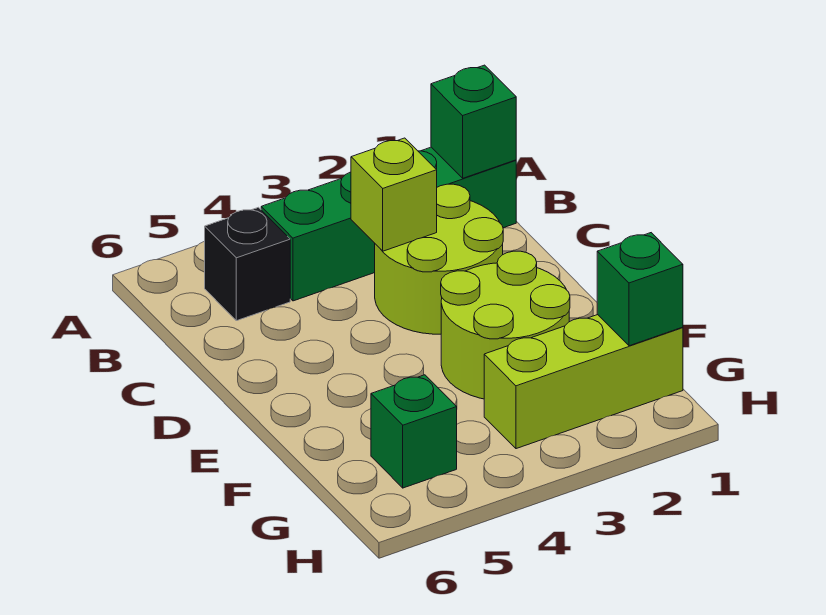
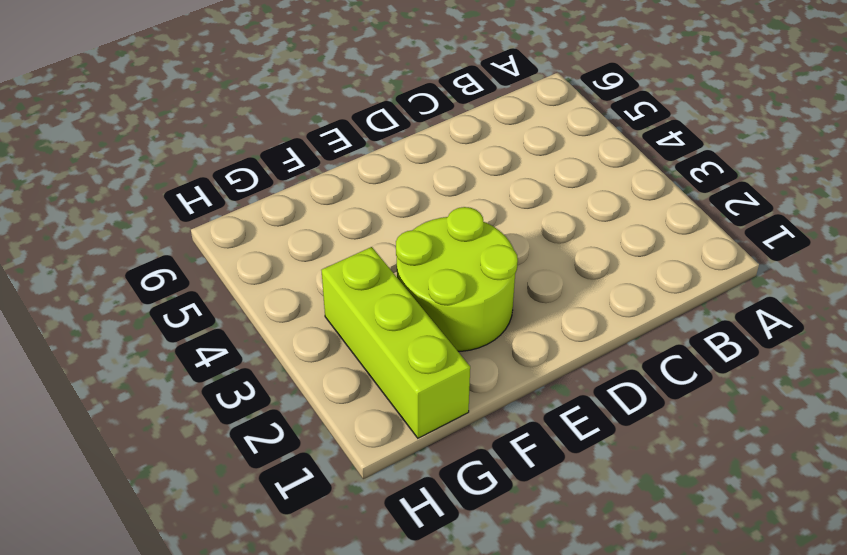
none -> green brick B1:B4 level 1
none -> black brick B5 level 1

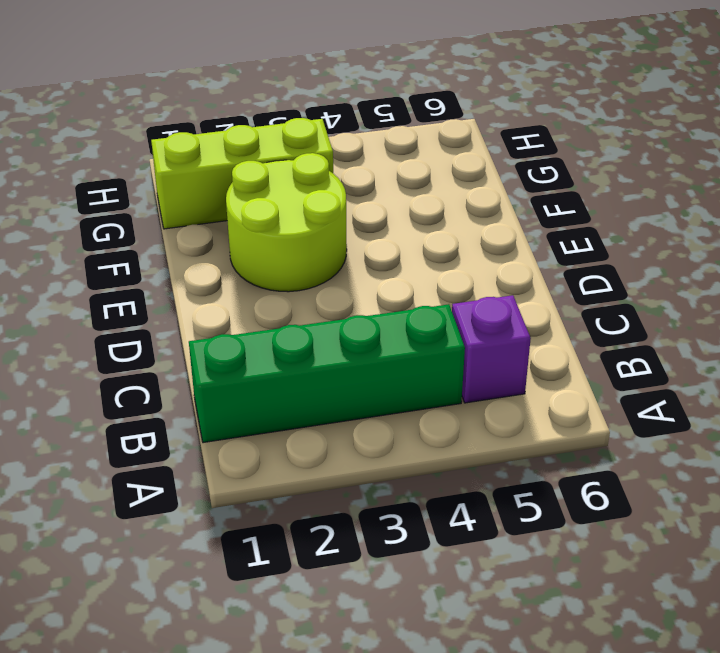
purple brick B5 level 1 -> black brick B5 level 1
none -> lime round brick C2:D3 level 1
none -> green brick G5 level 1

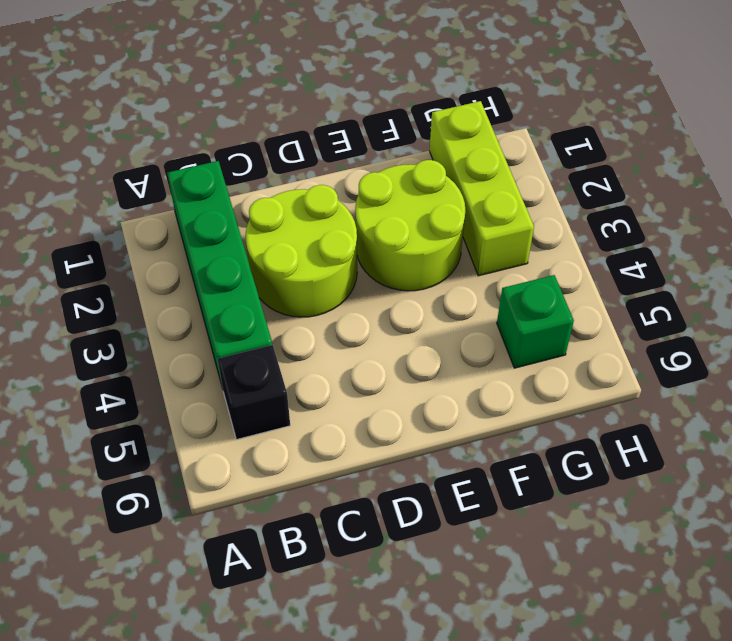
none -> green brick B1 level 2
none -> lime brick C3 level 2

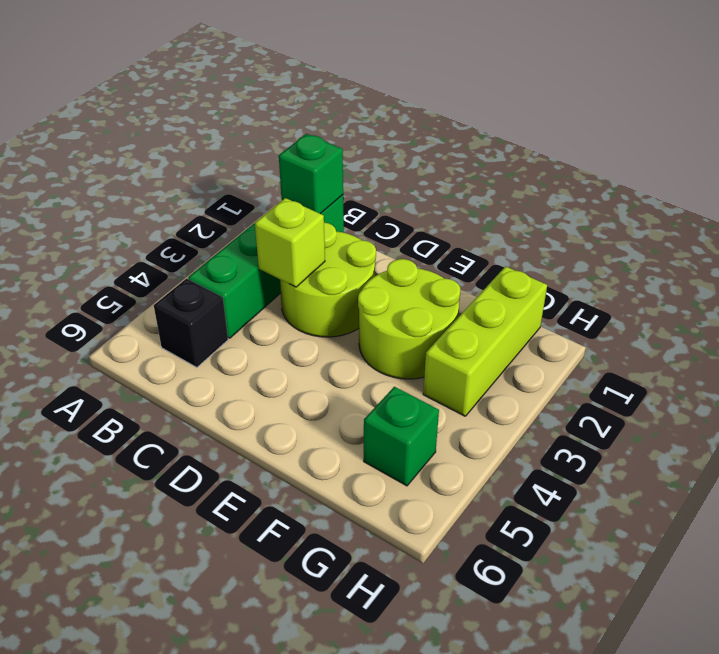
none -> green brick G1 level 2

